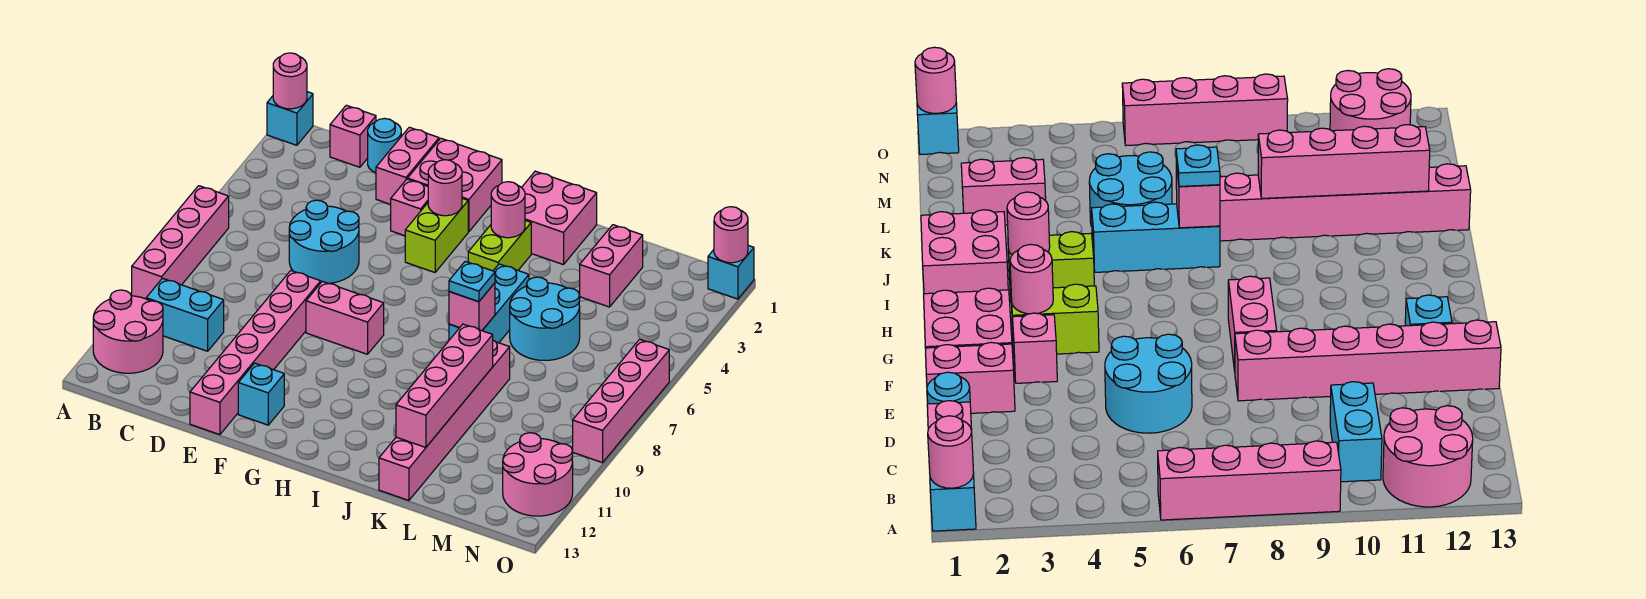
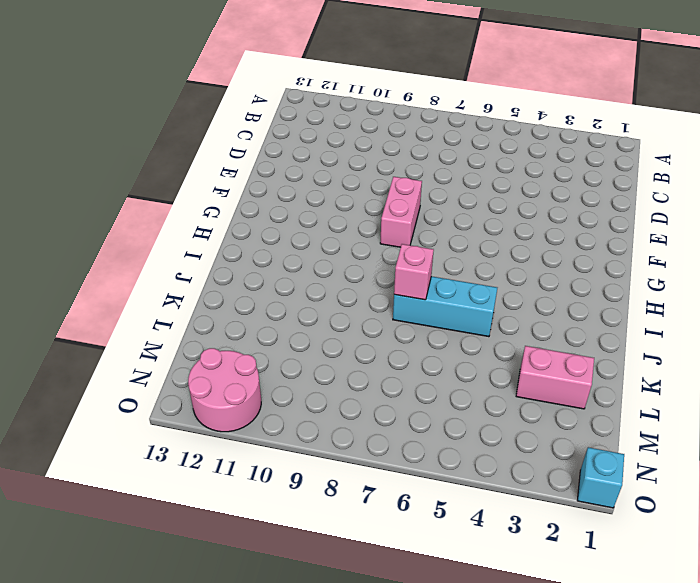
none -> cyan brick A1 level 1
none -> pink brick A6:A9 level 1
none -> pink round brick A11:B12 level 1
none -> cyan brick B10:C10 level 1

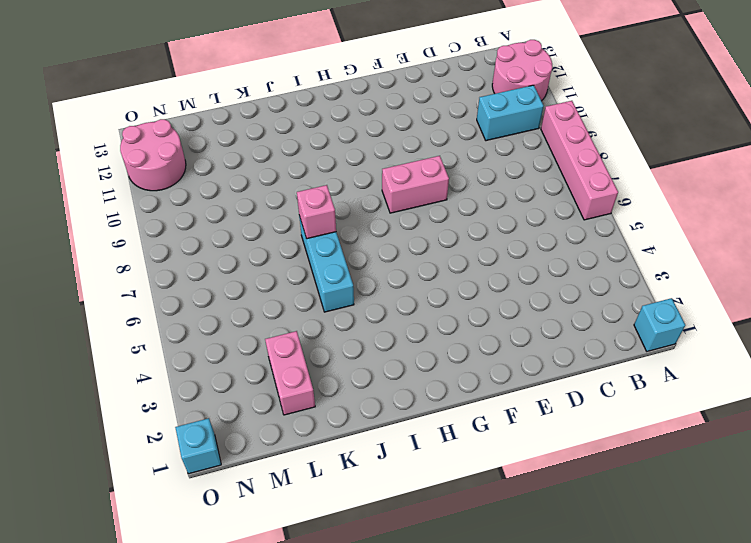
none -> pink brick C1 level 1
none -> cyan round brick D1 level 1
none -> cyan round brick D5:E6 level 1
none -> pink brick E1:E2 level 1

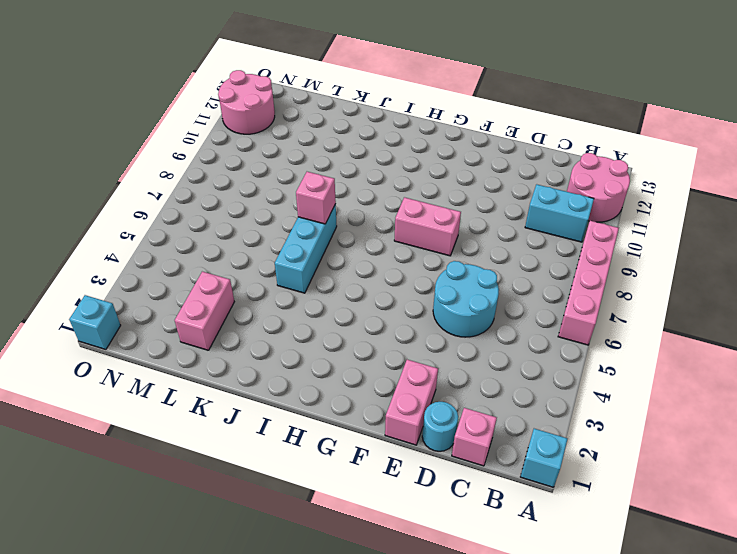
none -> pink brick E8:E13 level 1
none -> pink brick F1:G2 level 1
none -> pink brick F3 level 1
none -> cyan brick F12 level 1

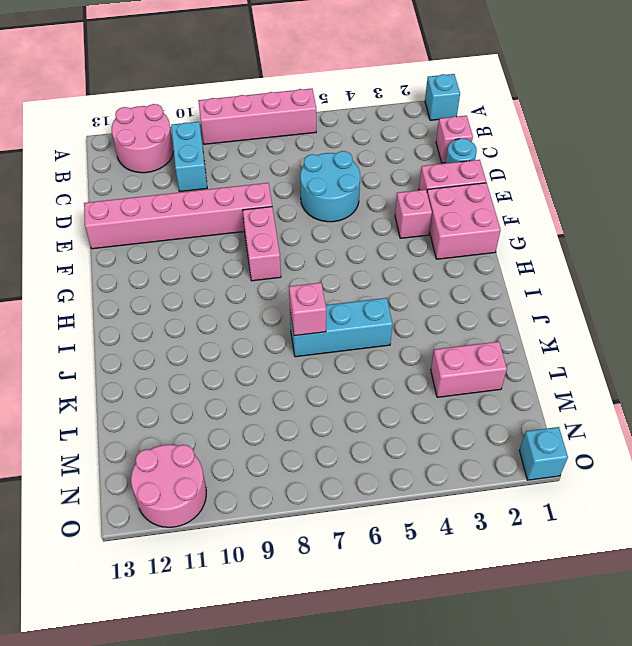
none -> cyan brick F12 level 1
none -> lime brick G3:G4 level 1
none -> pink brick I1:J2 level 1
none -> lime brick I3:I4 level 1

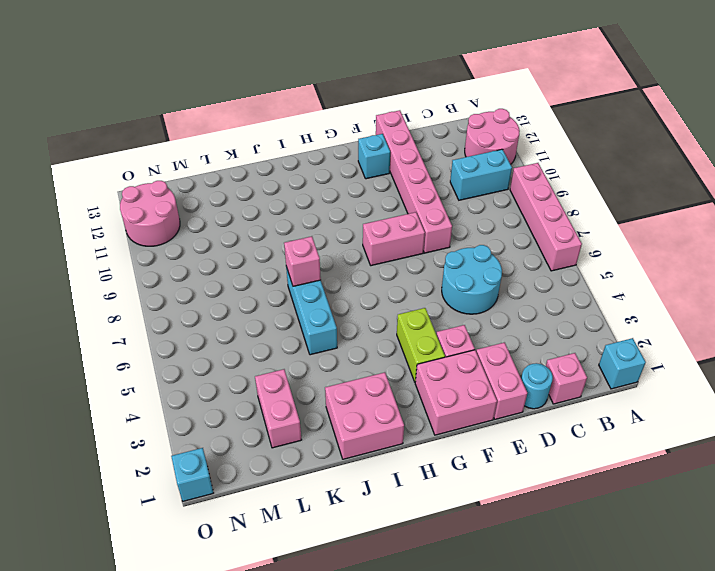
none -> lime brick I3:I4 level 1
none -> cyan round brick K5:L6 level 1
none -> pink brick K8:K13 level 1
none -> pink brick O6:O9 level 1

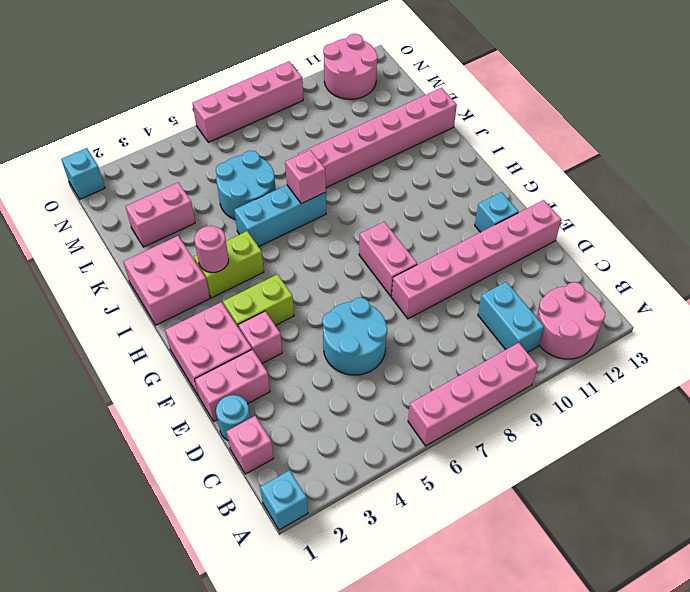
none -> pink round brick A1 level 2
none -> pink round brick G3 level 2
none -> pink brick K9:K12 level 2
none -> pink round brick O1 level 2

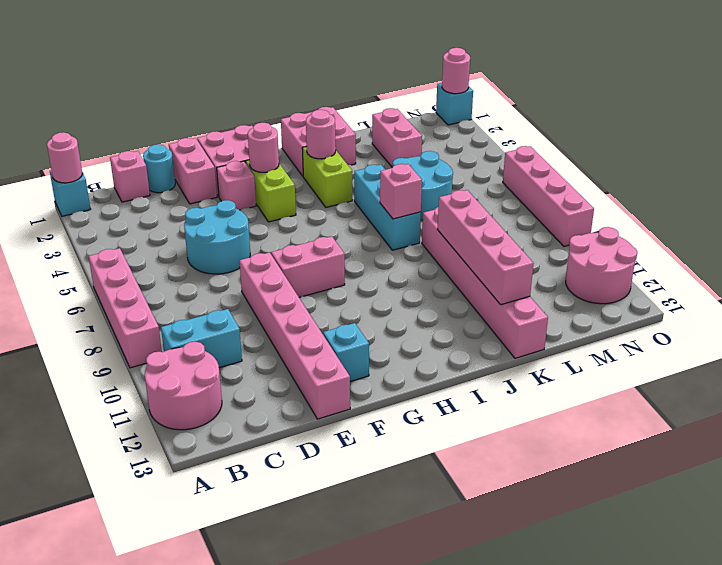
none -> cyan plate J7 level 3

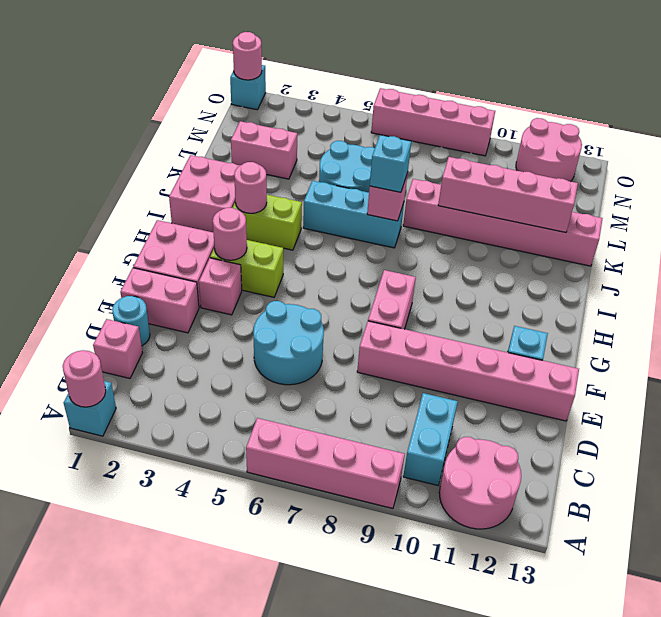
cyan brick J7 level 3 -> cyan plate J7 level 3

